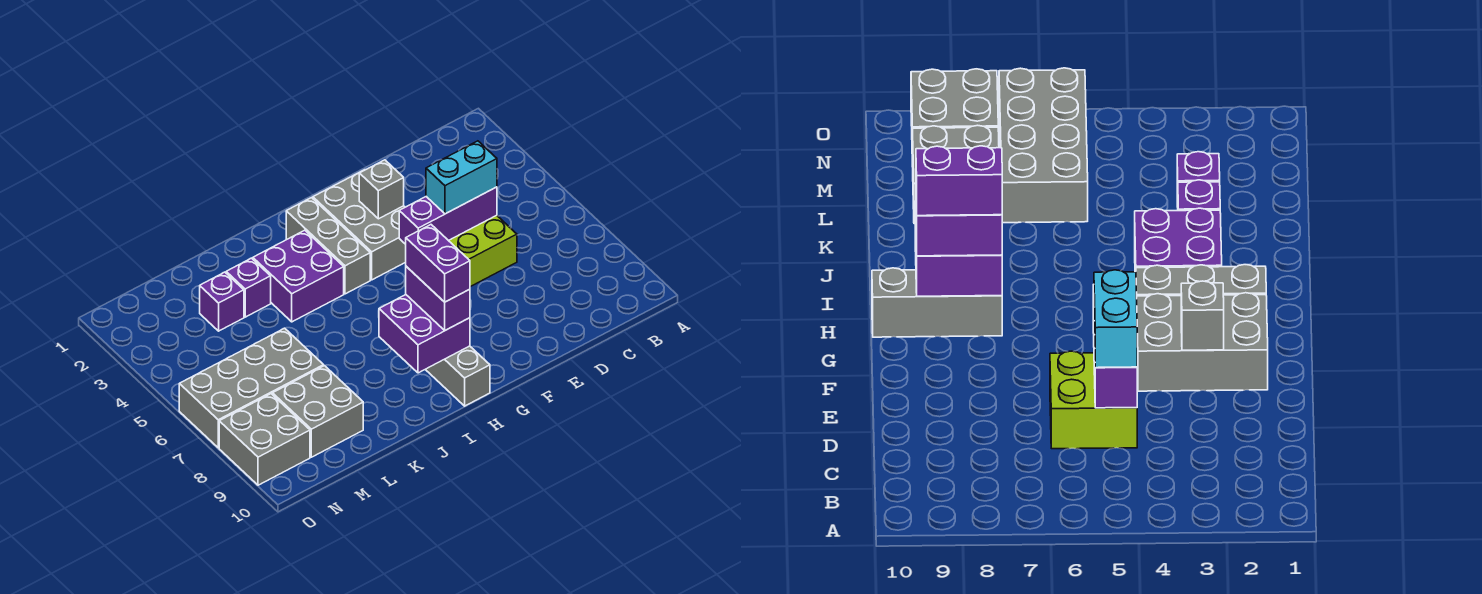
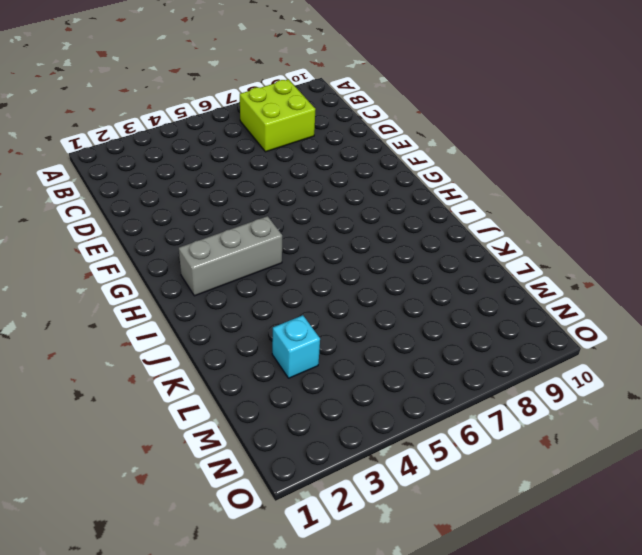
lime brick B7:C8 level 1 -> lime brick D5:E6 level 1
cyan brick L3 level 1 -> purple brick L3 level 1
none -> grey brick F2:G4 level 1
none -> grey brick H8:H10 level 1
none -> purple brick I3:J4 level 1

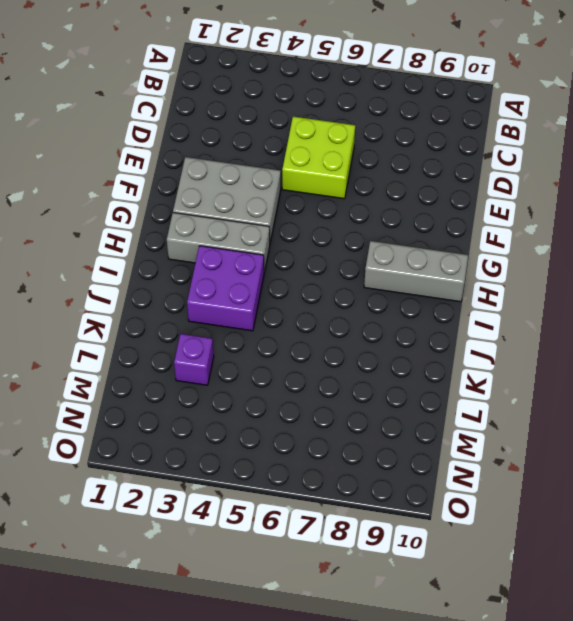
none -> purple brick K3 level 1
none -> grey brick L6:O7 level 1
none -> grey brick L8:M9 level 1

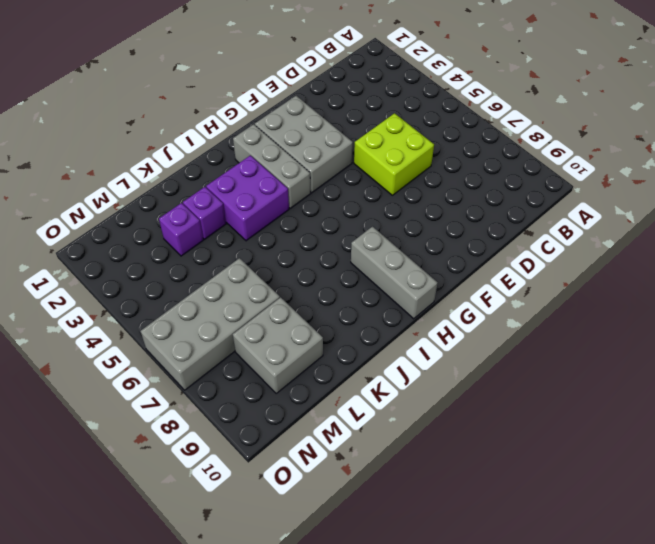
none -> grey brick N8:O9 level 1
none -> purple brick D5:F5 level 2
none -> grey brick F3 level 2

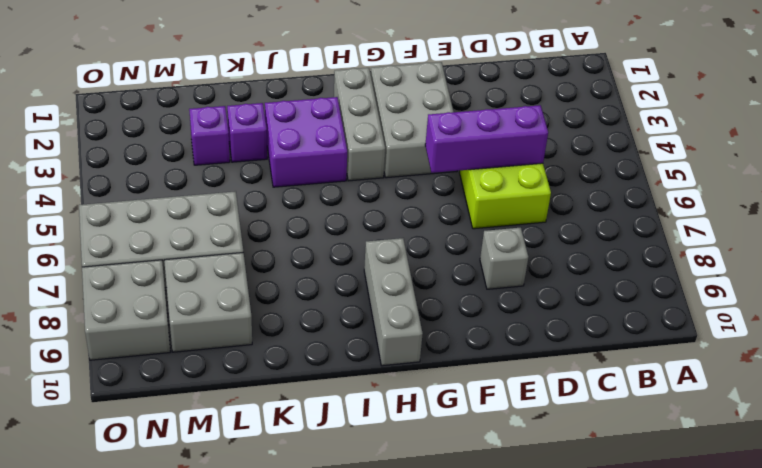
grey brick E8 level 1 -> grey brick F3 level 2
none -> purple brick H8:I9 level 2
none -> cyan brick D5:E5 level 3
none -> purple brick H8:H9 level 3

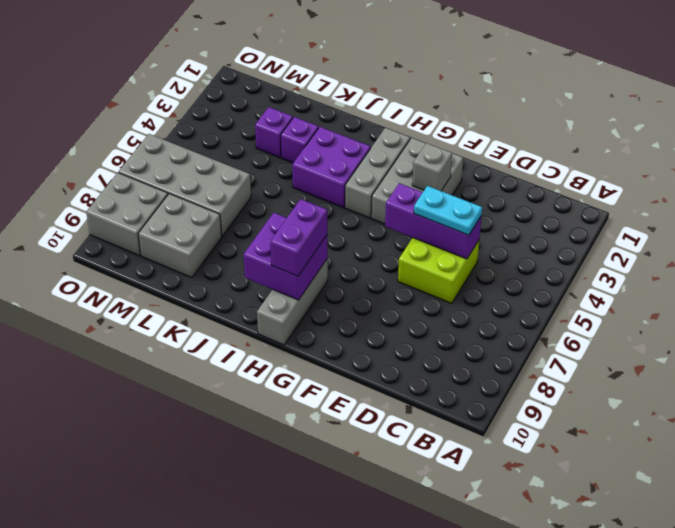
cyan plate D5:E5 level 3 -> cyan brick D5:E5 level 3
none -> purple brick H8:H9 level 4

